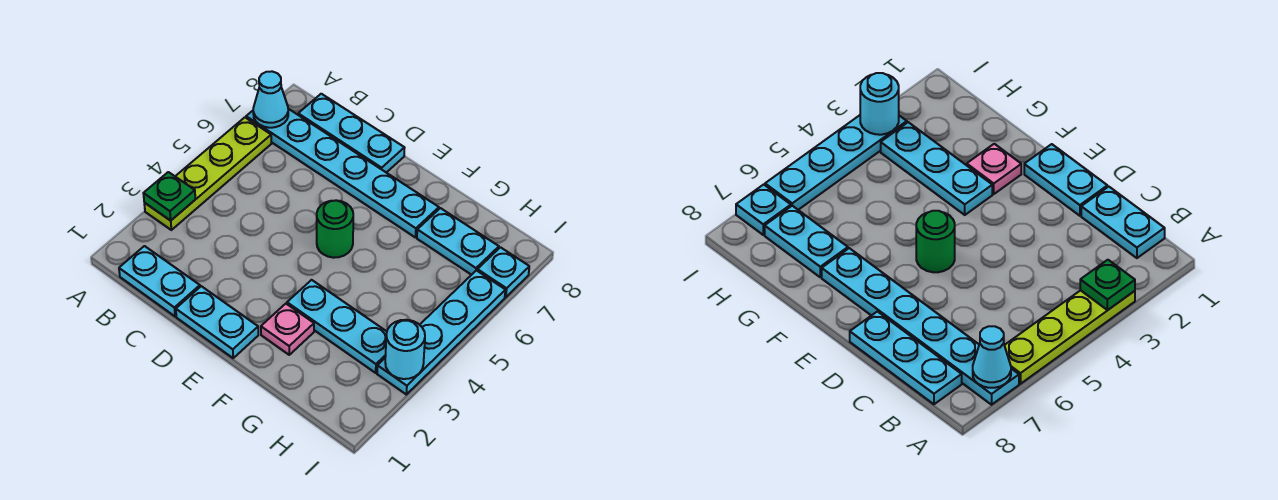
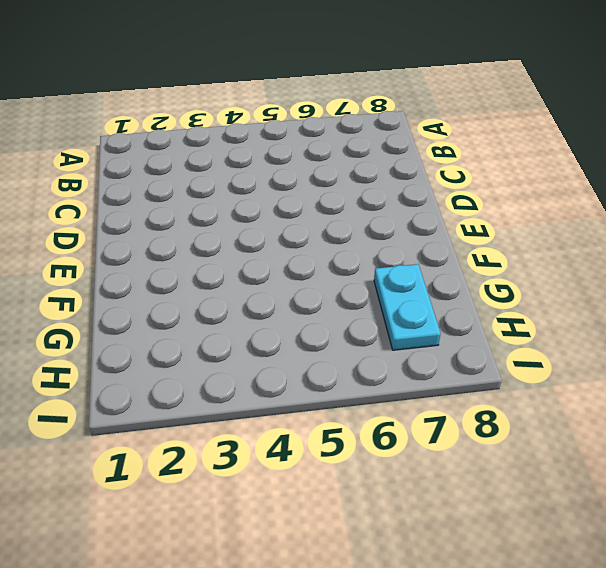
none -> lime plate A3:A6 level 1
none -> cyan plate A7:F7 level 1
none -> cyan plate B1:C1 level 1

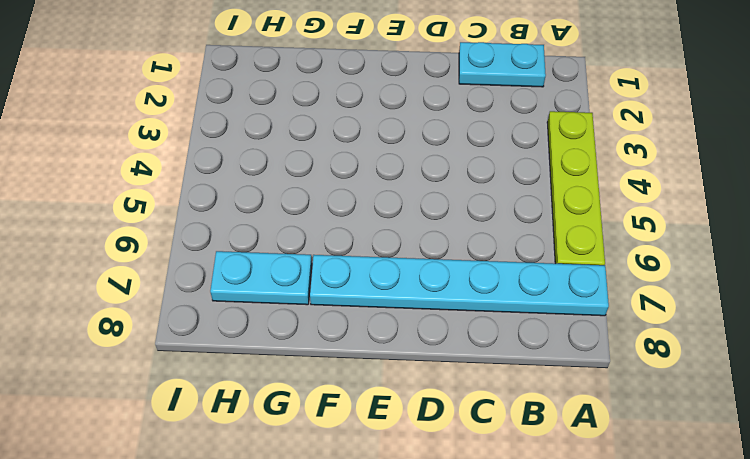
none -> cyan plate B8:D8 level 1
none -> cyan plate D1:E1 level 1
none -> green round brick E5 level 1

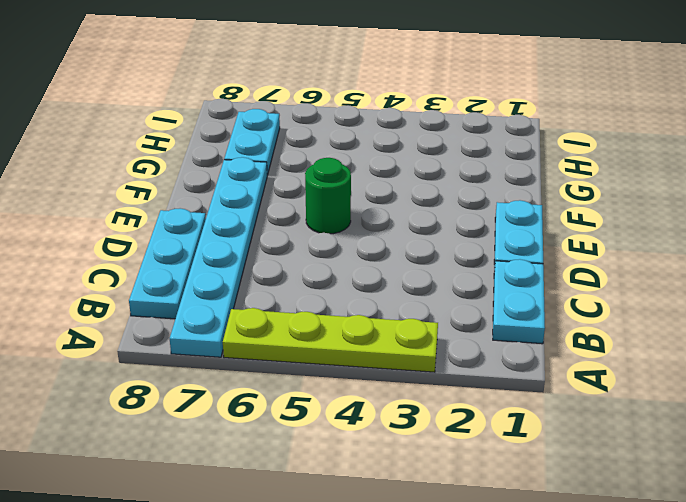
none -> pink plate F2 level 1
none -> cyan plate F3:H3 level 1
none -> cyan plate I3:I6 level 1

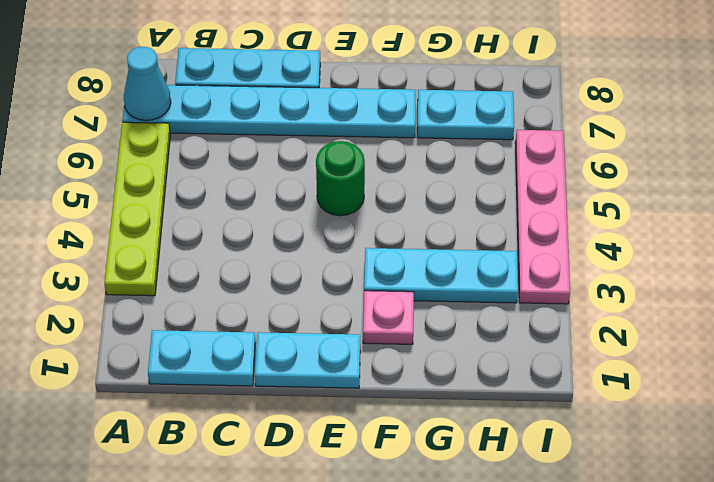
pink plate I3:I6 level 1 -> cyan plate I3:I6 level 1
none -> cyan plate I7 level 1
none -> green plate A3 level 2
none -> cyan round brick I3 level 2

